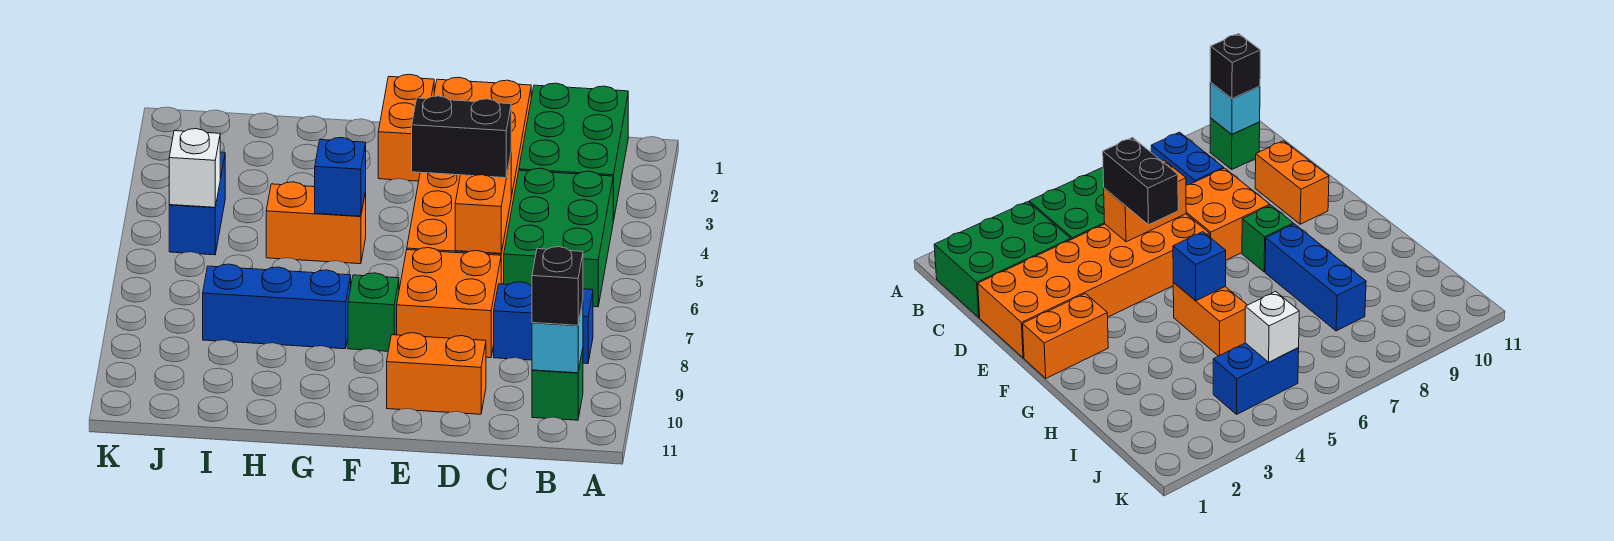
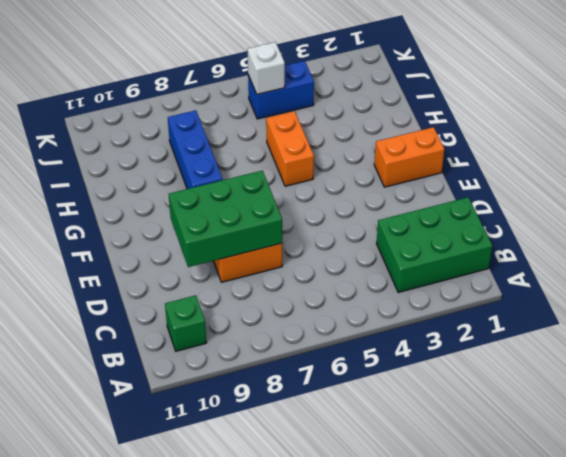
green brick D7:E9 level 2 -> green brick B4:C6 level 1
none -> blue brick B8:C8 level 1
none -> orange brick D1:E6 level 1
none -> orange brick D10:E10 level 1

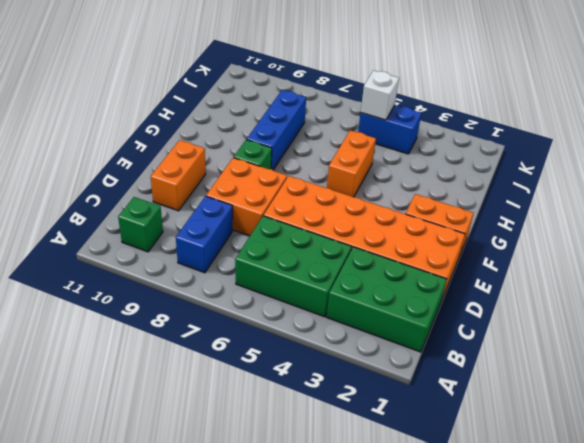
none -> cyan brick B10 level 2
none -> orange brick D5:D6 level 2
none -> blue brick G5 level 2

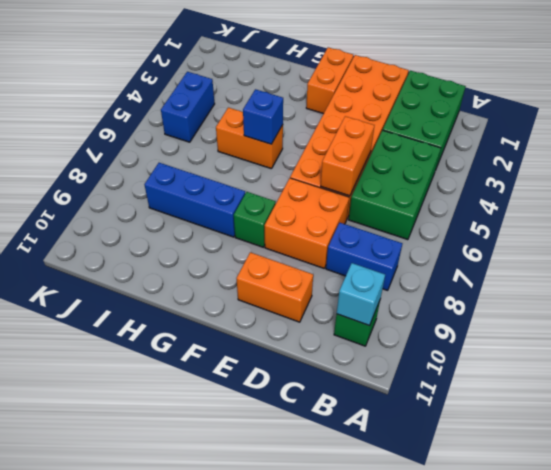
none -> white brick J5 level 2
none -> black brick B10 level 3
none -> black brick D5:E5 level 3

